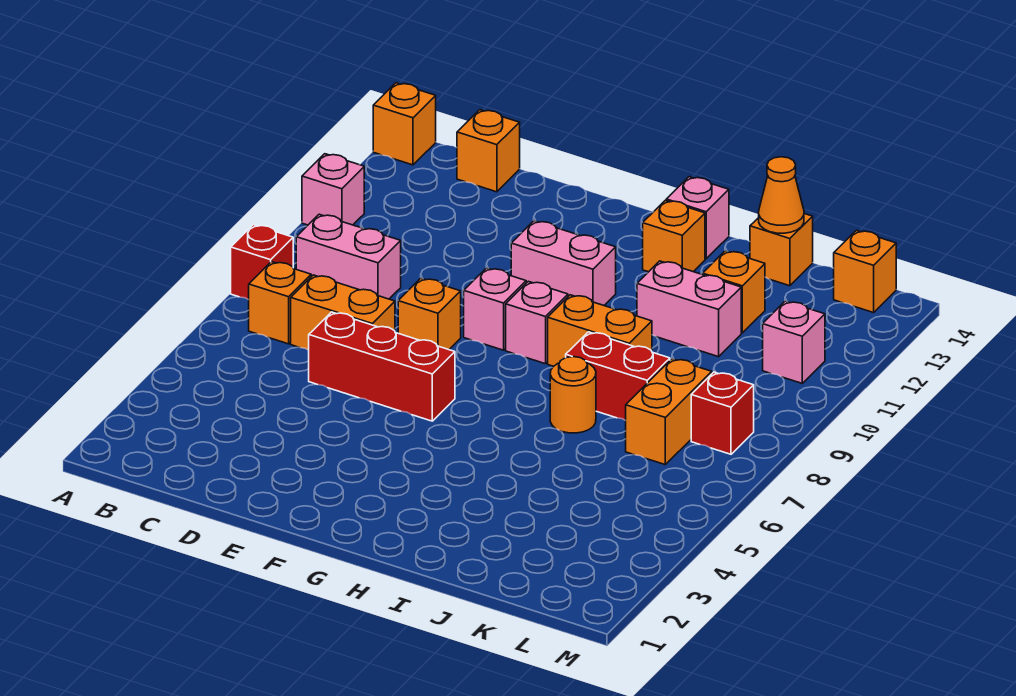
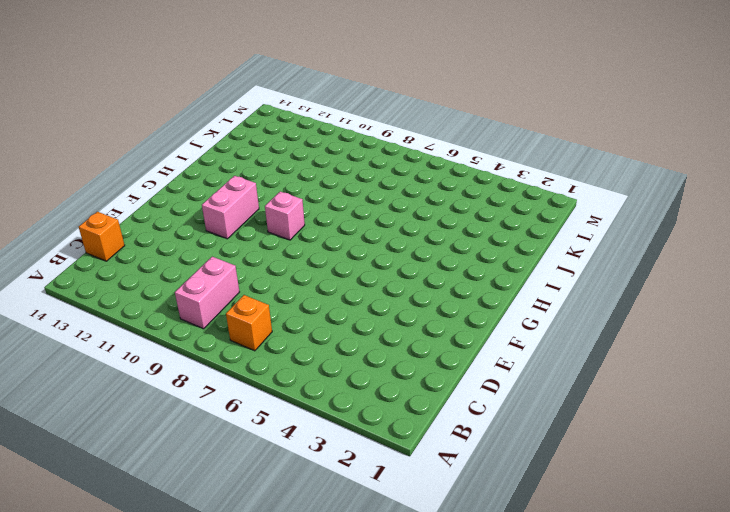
none -> red brick A8 level 1
none -> pink brick A11 level 1
none -> orange brick A14 level 1

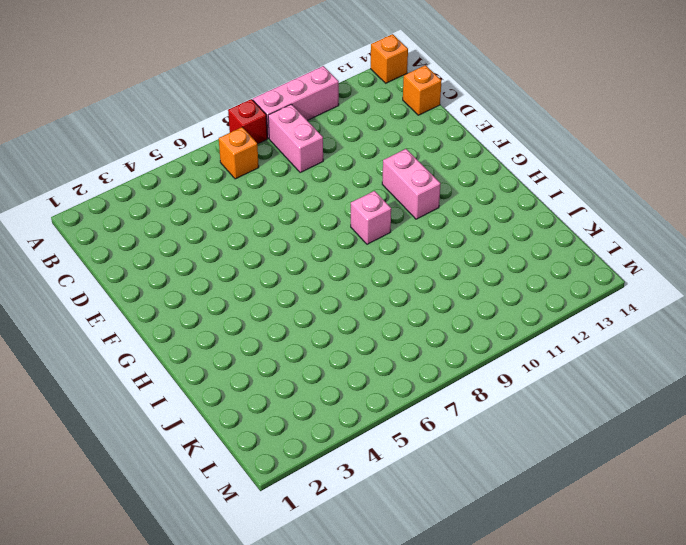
pink brick A9:A11 level 1 -> pink brick A11 level 1
none -> orange brick C7:D7 level 1
none -> red brick D6:F6 level 1
none -> orange brick E8 level 1

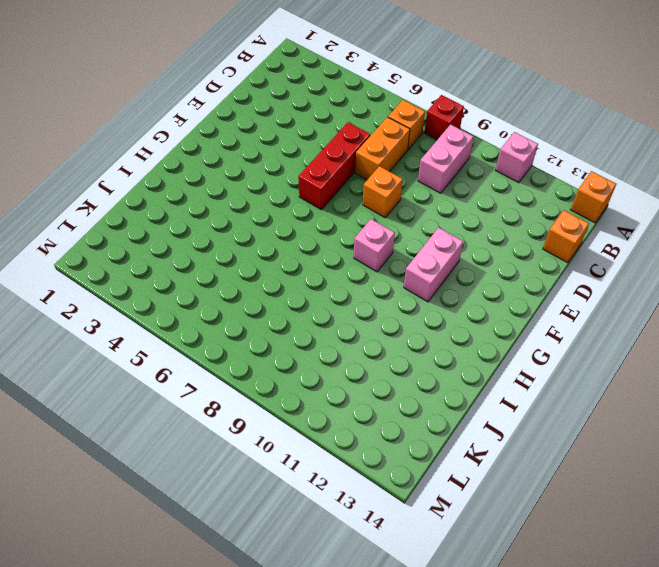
none -> pink brick F9 level 1
none -> orange brick H9:I9 level 1
none -> orange brick H13 level 1

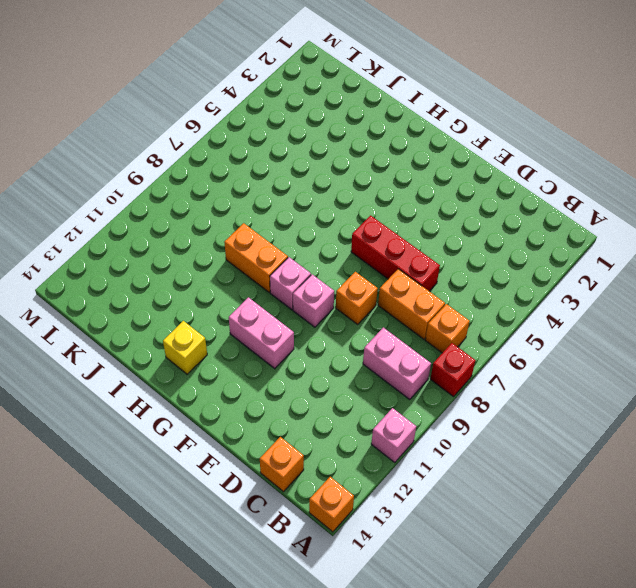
yellow brick H13 level 1 -> orange brick H13 level 1
none -> pink brick H14 level 1
none -> orange round brick I7 level 1
none -> red brick I8:J8 level 1

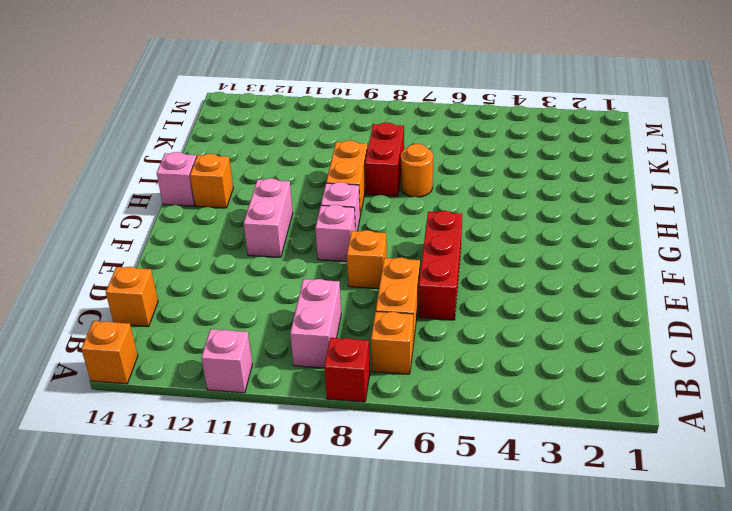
none -> pink brick I11:J11 level 1
none -> orange brick J12 level 1
none -> orange brick J14 level 1

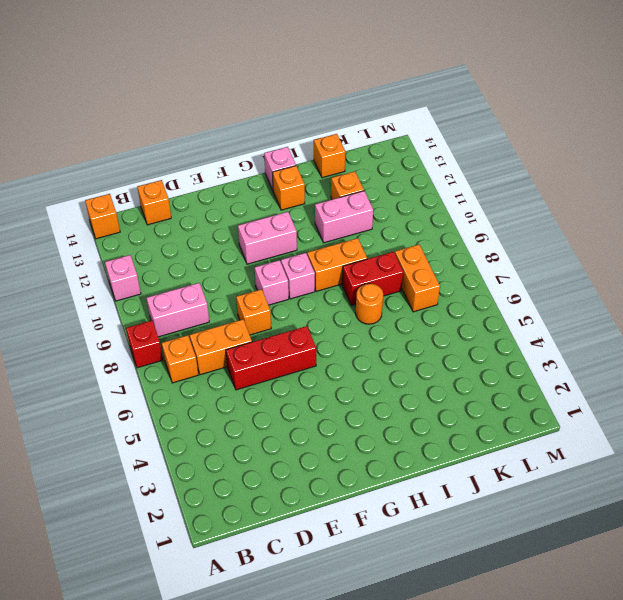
none -> red brick L8 level 1
none -> pink brick L11 level 1
none -> orange brick L14 level 1

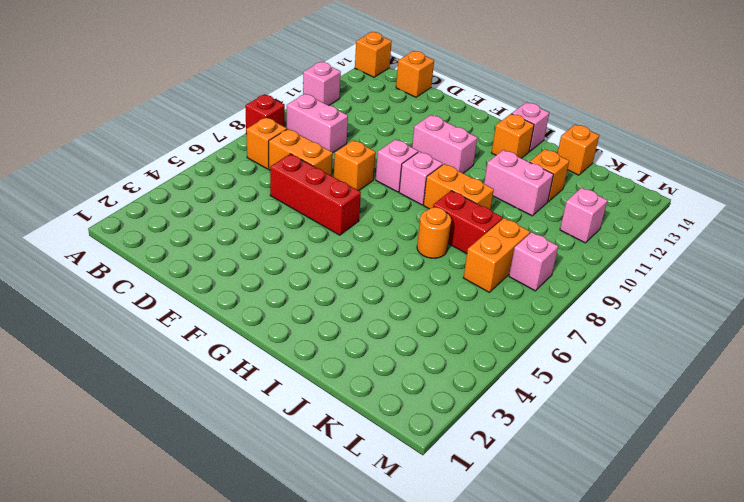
pink brick L8 level 1 -> red brick L8 level 1
none -> orange brick L14 level 1
none -> orange cone J14 level 2

